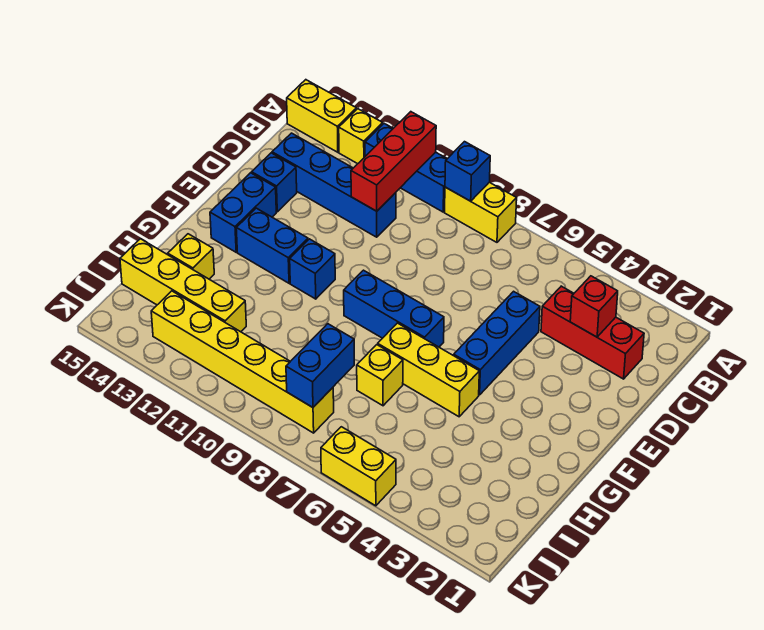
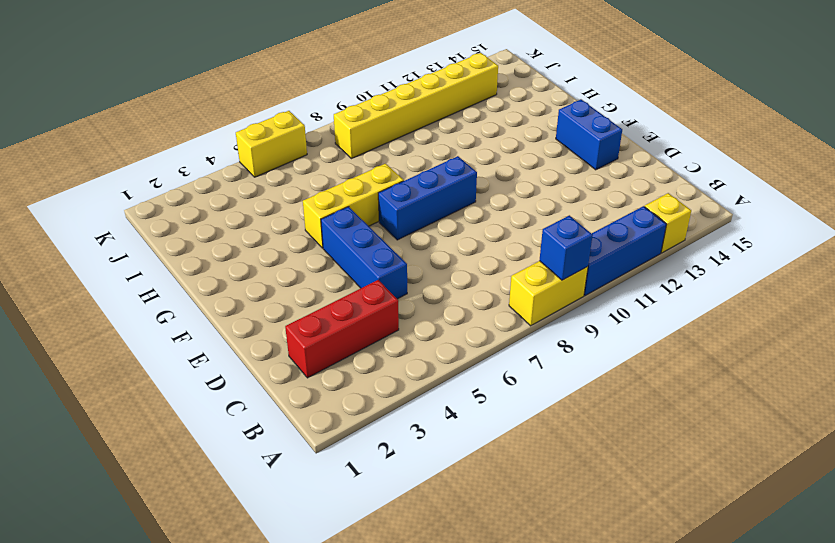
none -> yellow brick A14:A15 level 1
none -> blue brick C11:C14 level 1
none -> blue brick D14 level 1

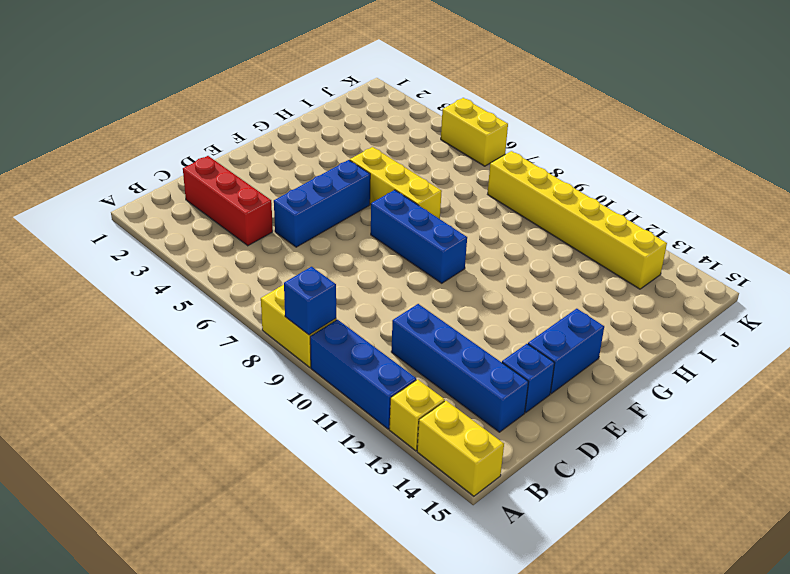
none -> blue brick F11 level 1
none -> blue brick F12:F13 level 1
none -> yellow brick H7 level 1

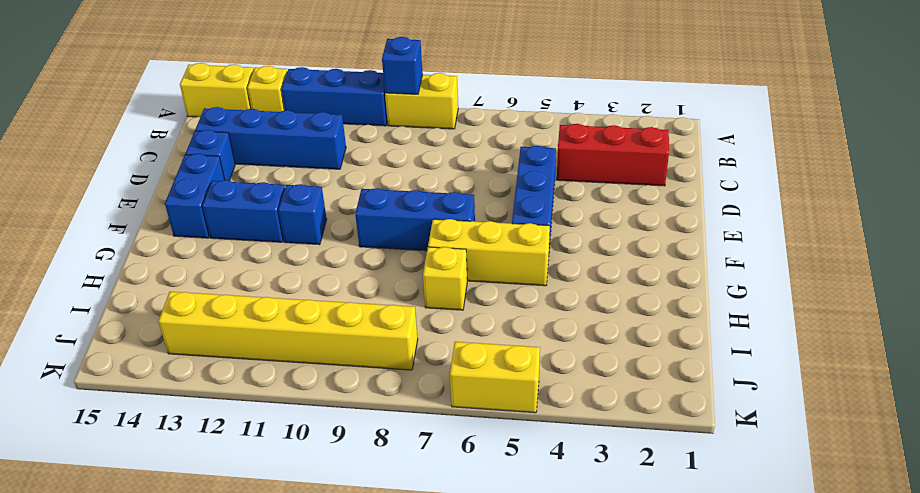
none -> yellow brick H14 level 1
none -> yellow brick I12:I15 level 1
none -> red brick A11:C11 level 2

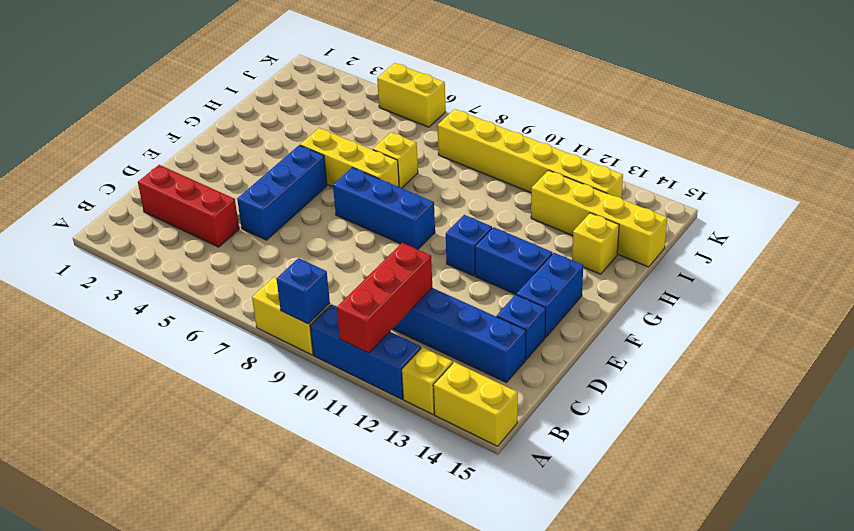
none -> red brick C3 level 2
none -> blue brick I8:J8 level 2

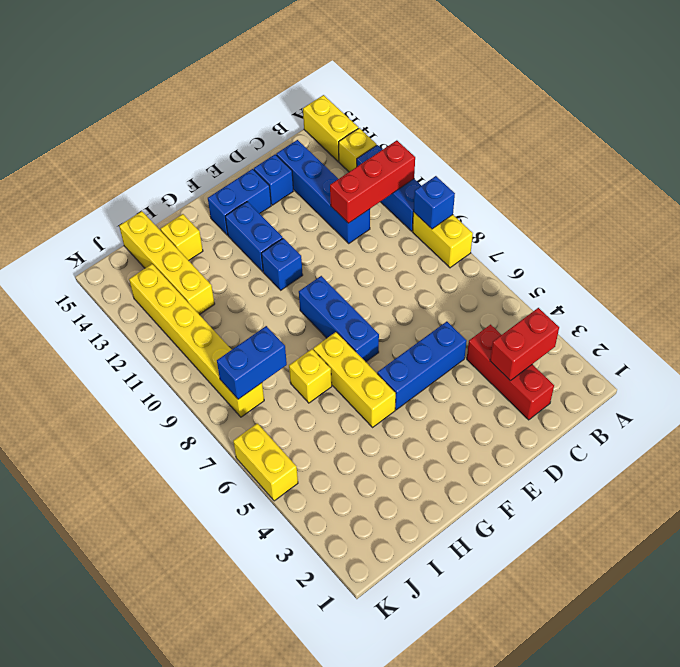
red brick B3:C3 level 2 -> red brick C3 level 2

